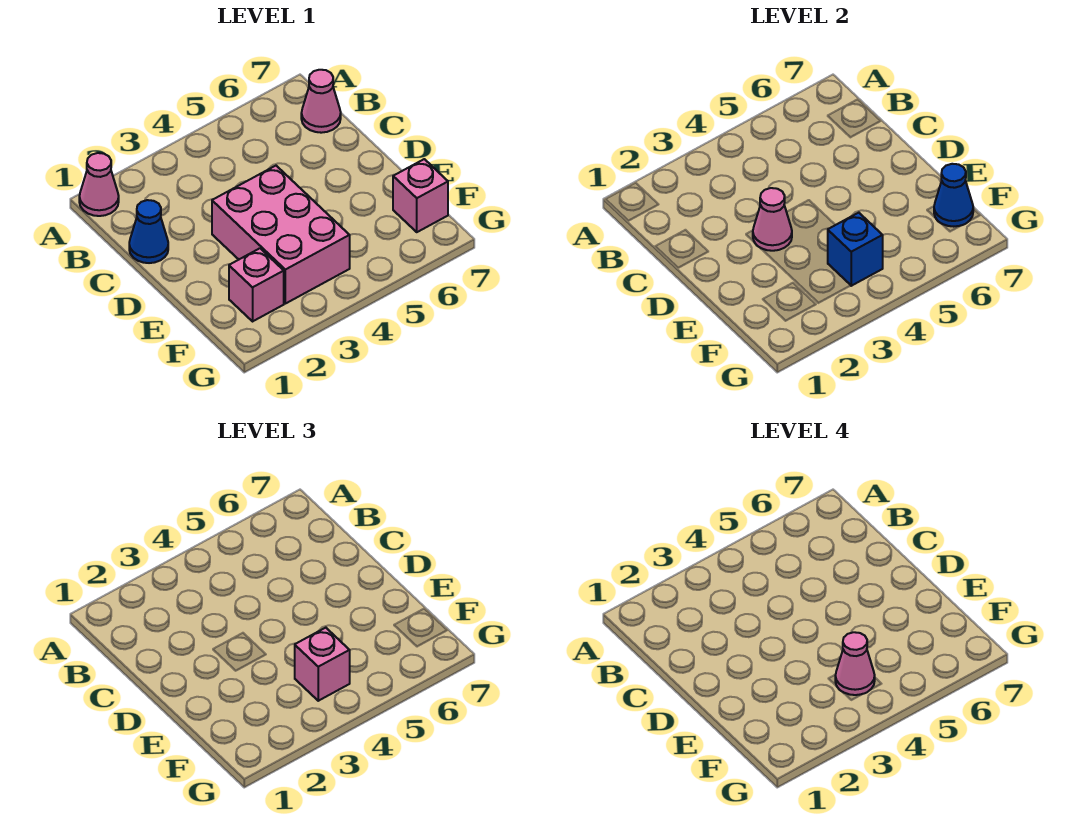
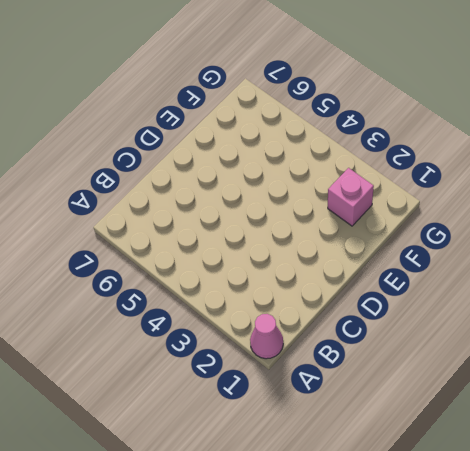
none -> pink cone B7 level 1
none -> blue cone C1 level 1

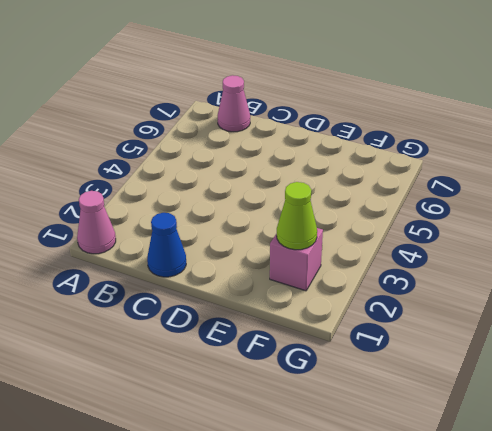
lime cone F2 level 2 -> none
none -> pink brick D3:F4 level 1
none -> pink brick F7 level 1

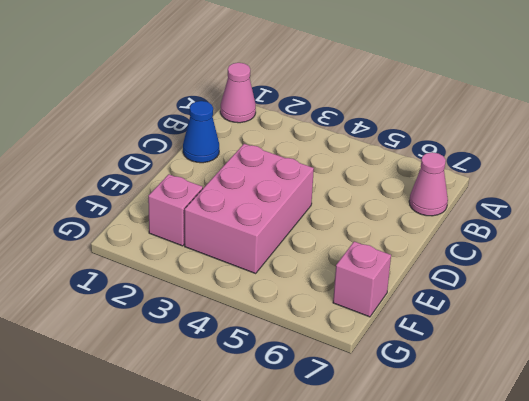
none -> pink cone D3 level 2
none -> blue brick F4 level 2

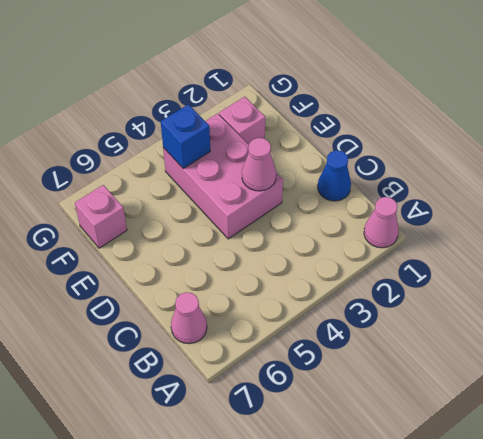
none -> blue cone F7 level 2
none -> pink brick F4 level 3

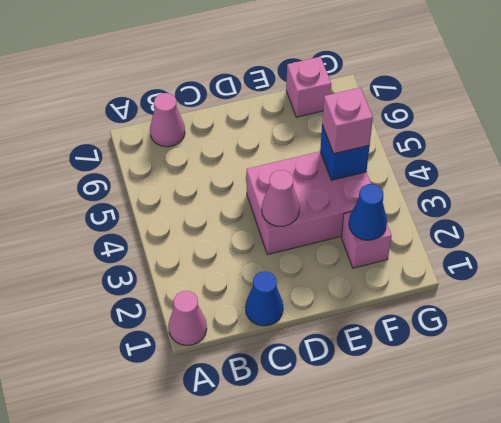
blue cone F2 level 2 -> blue cone F7 level 2
none -> pink cone F4 level 4

